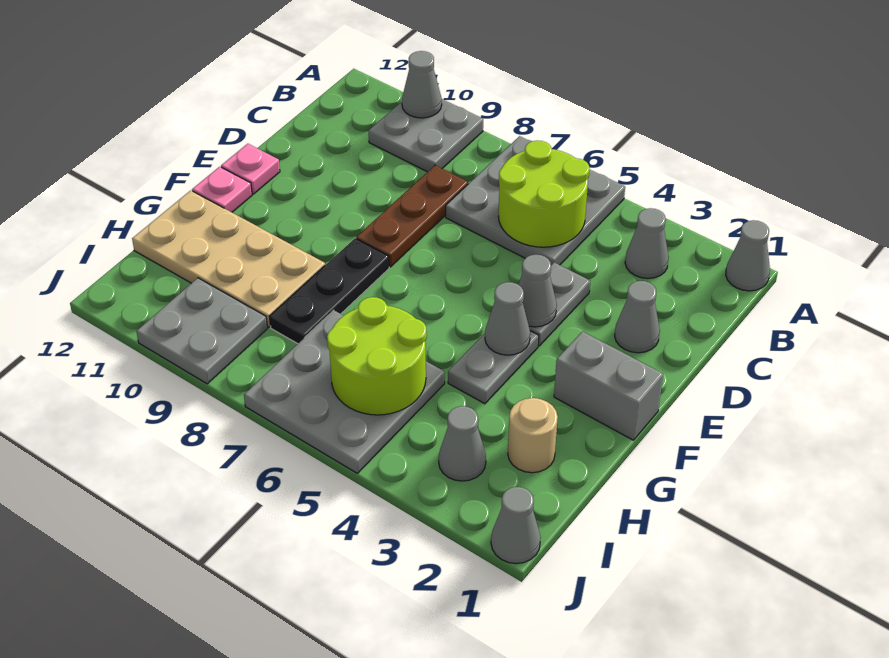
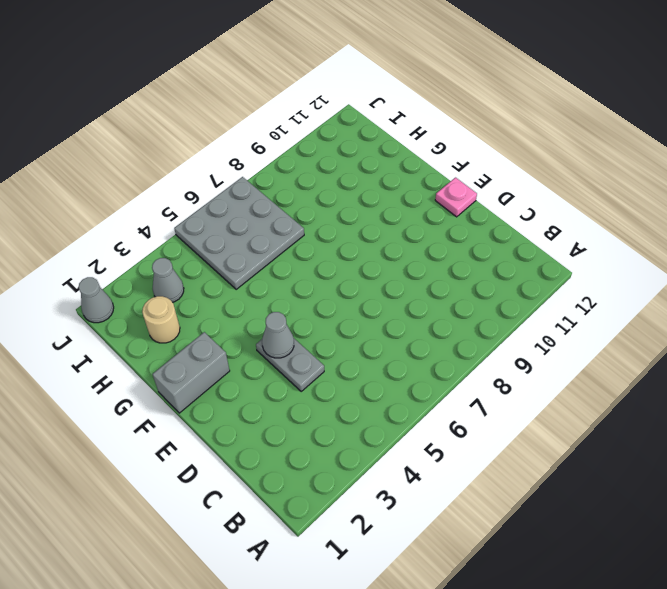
none -> grey cone A1 level 1
none -> grey plate A5:C7 level 1
none -> grey plate A9:B10 level 1

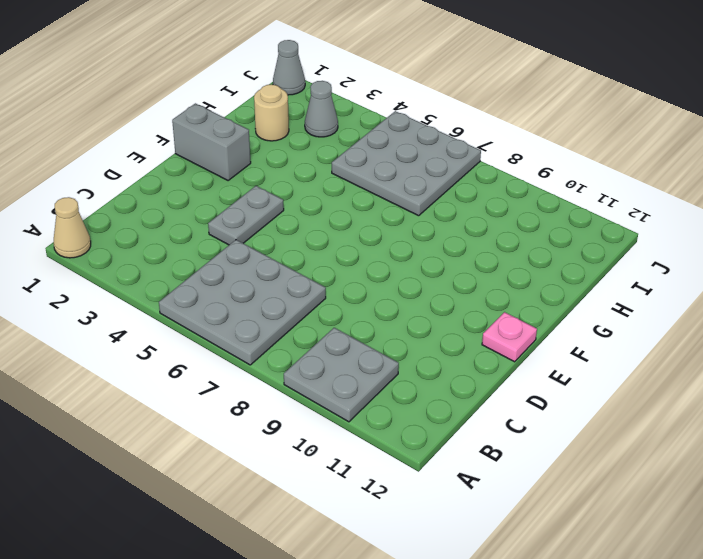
tan cone A1 level 1 -> grey cone A1 level 1
none -> grey cone B3 level 1
none -> brown plate C8:E8 level 1
none -> grey cone D2 level 1

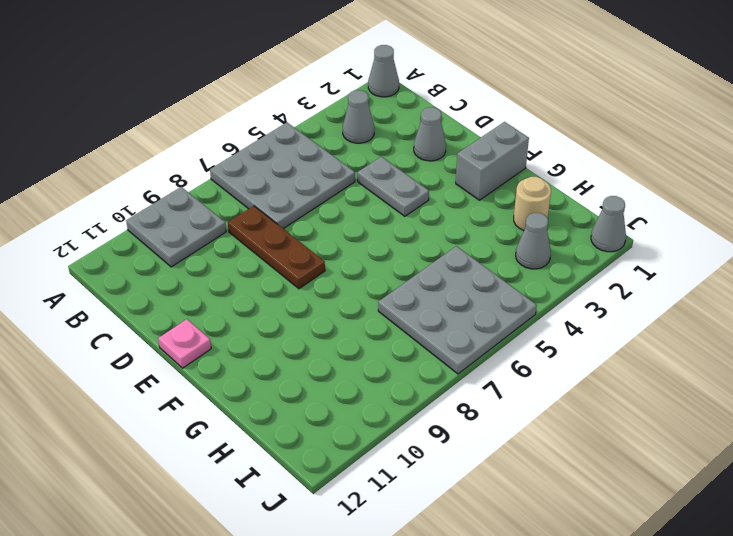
none -> grey plate F4:G4 level 1
none -> black plate F8:H8 level 1
none -> pink plate F12 level 1

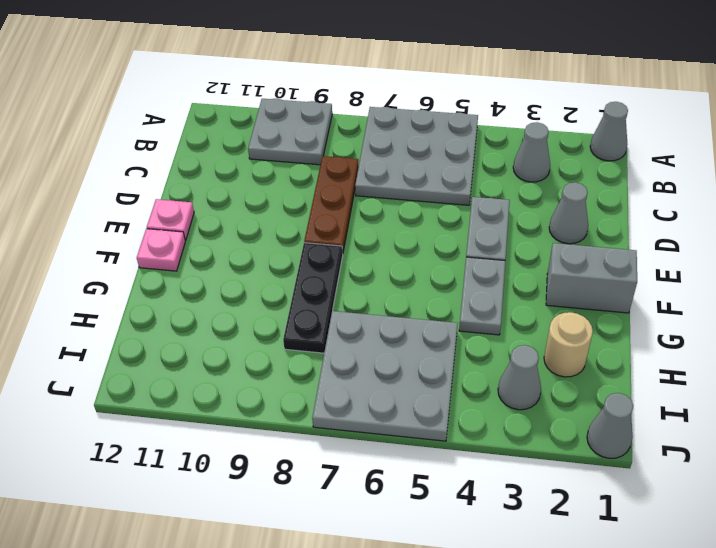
none -> tan plate G9:H12 level 1
none -> grey plate I9:J10 level 1
none -> grey cone A10 level 2

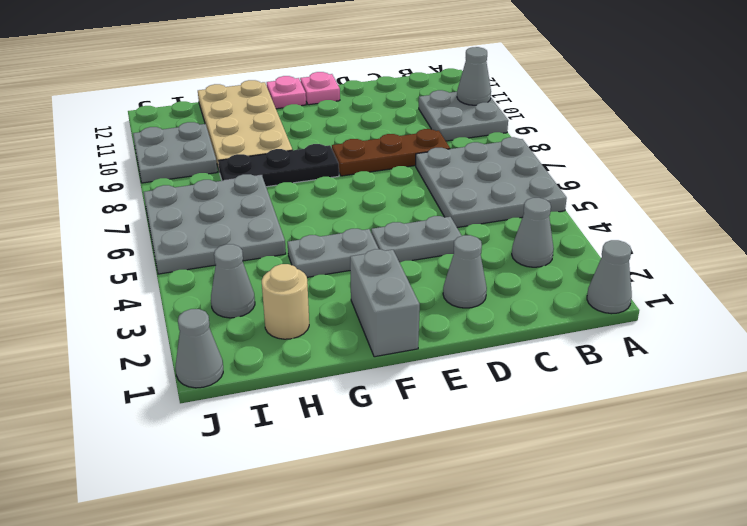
none -> lime round brick B5:C6 level 2
none -> grey cone E4 level 2
none -> grey cone F4 level 2

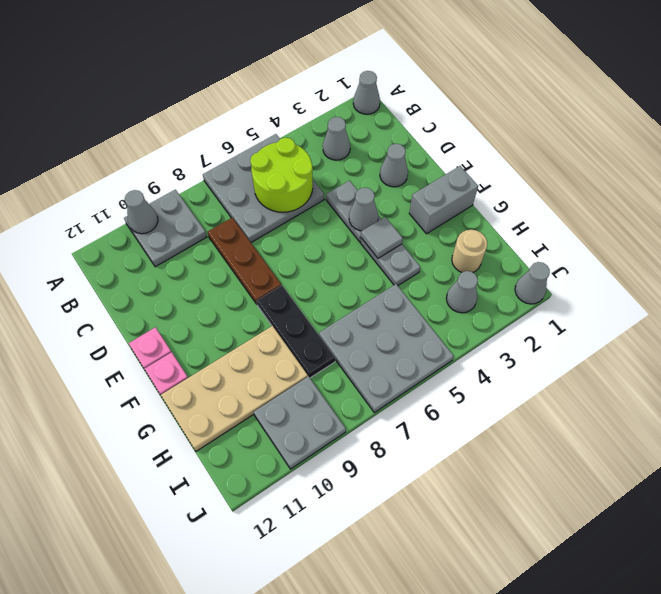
grey tile F4 level 2 -> grey cone F4 level 2
none -> lime round brick H5:I6 level 2

